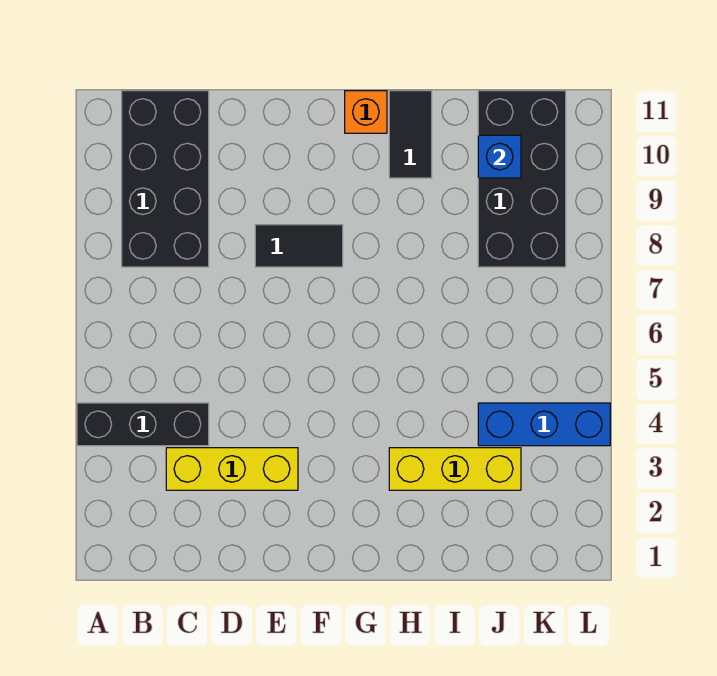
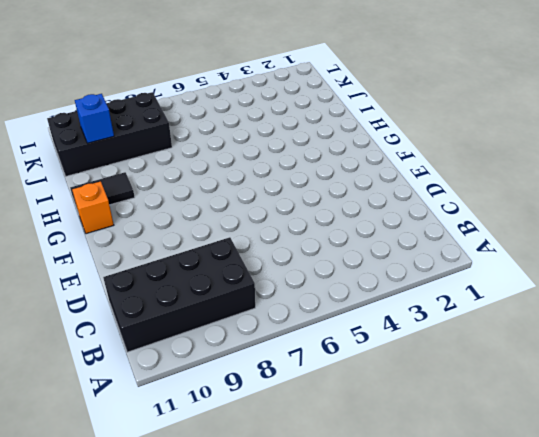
none -> black brick A4:C4 level 1
none -> yellow brick C3:E3 level 1

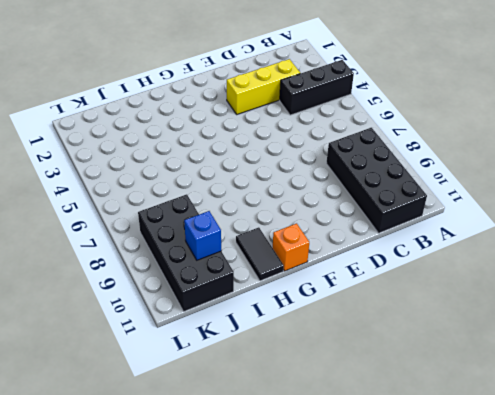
none -> black tile E8:F8 level 1
none -> yellow brick H3:J3 level 1

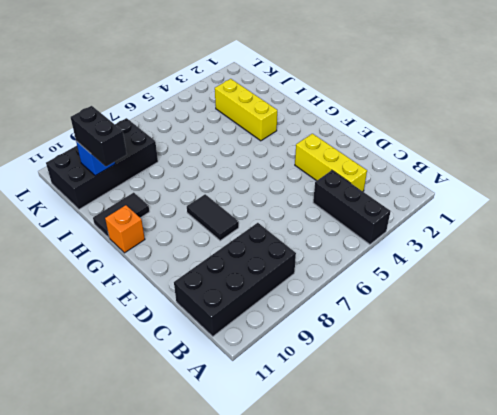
black brick I10:J10 level 3 -> none
none -> blue brick J4:L4 level 1

